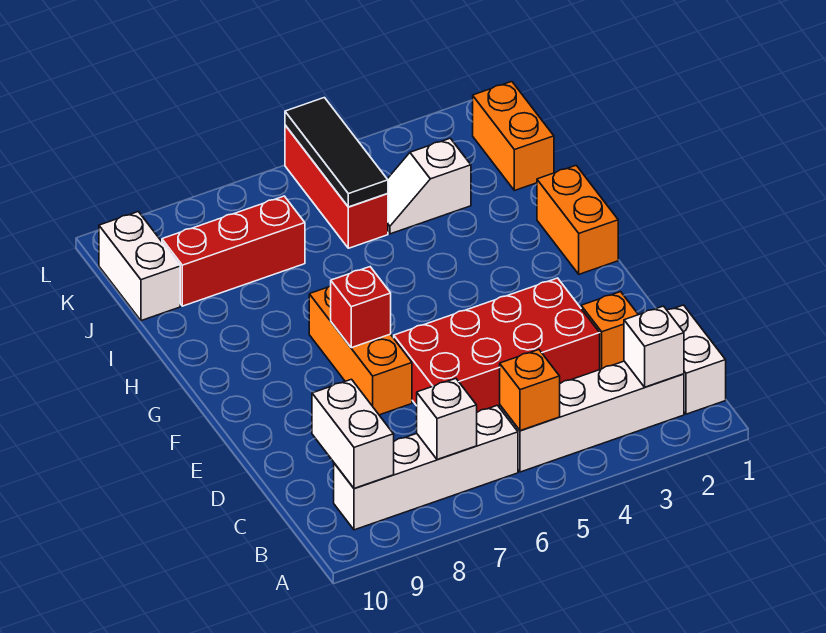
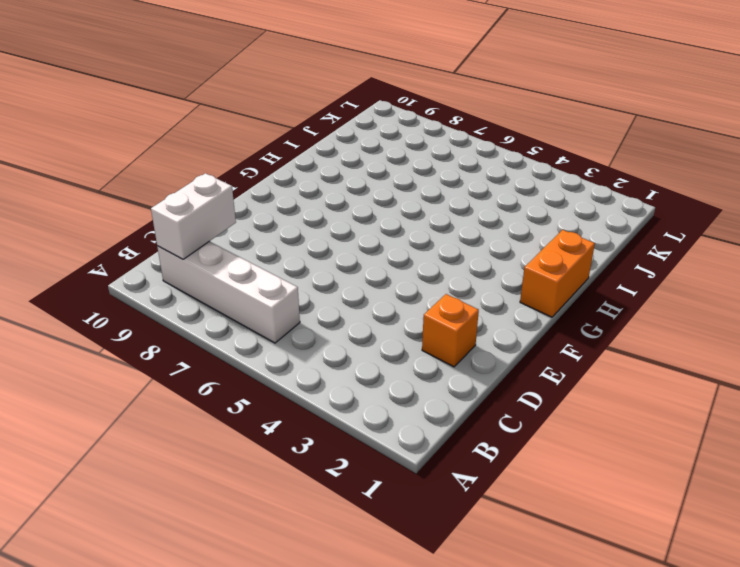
none -> white brick B1:C1 level 1
none -> white brick B2:B5 level 1
none -> red brick D3:E6 level 1

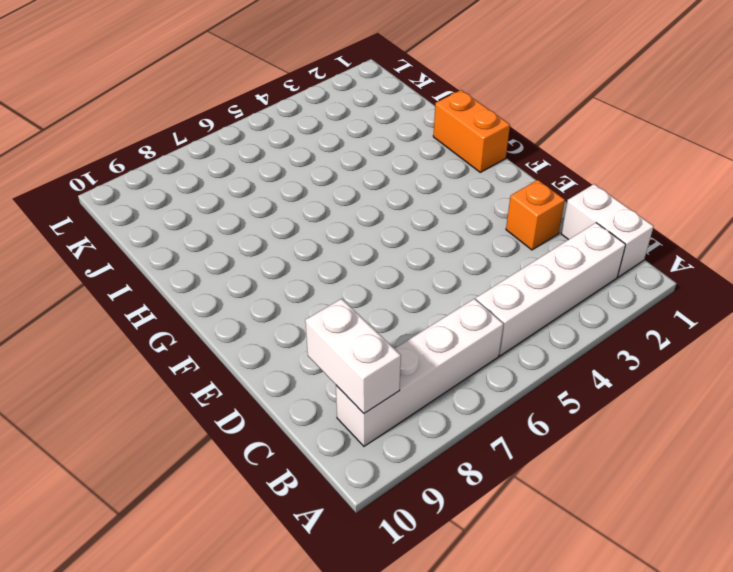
none -> red brick D3:E6 level 1
none -> orange brick E7:G7 level 1
none -> orange brick J1:K1 level 1

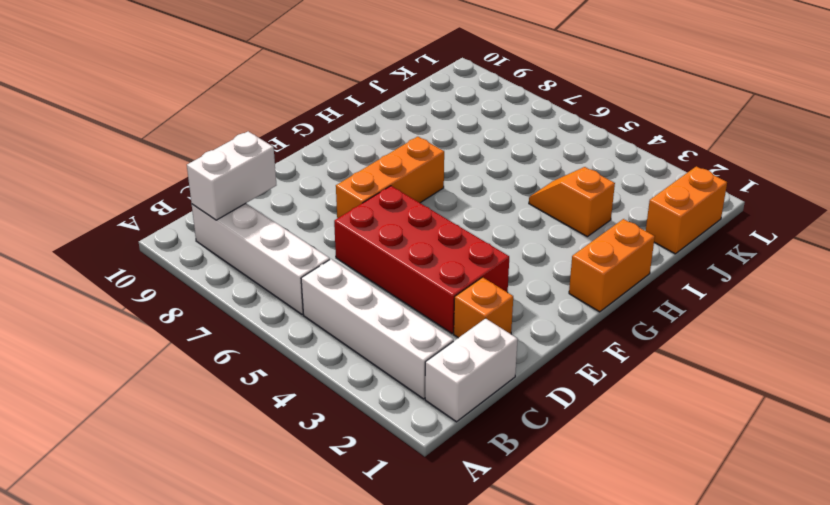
orange slope I3:I4 level 1 top 3 -> none
none -> white slope J3:J4 level 1 top 3
none -> red brick J5:L5 level 1
none -> red brick J7:J9 level 1

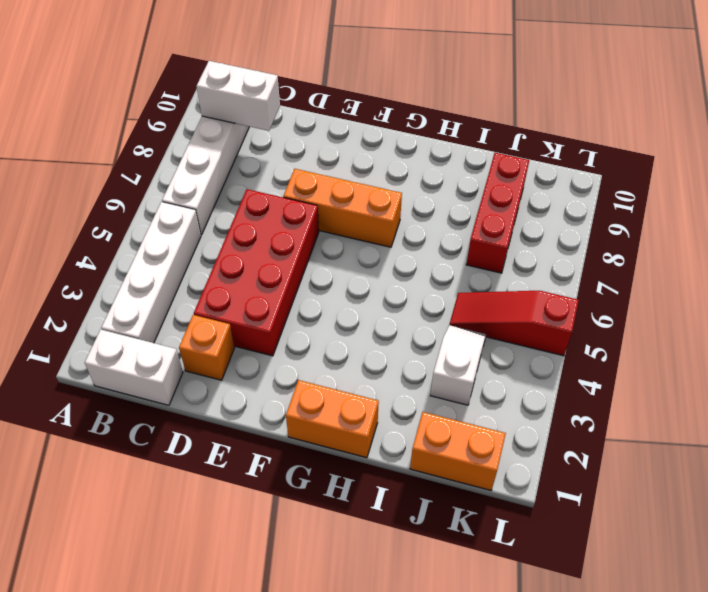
red slope J5:L5 level 1 top L -> red brick J5:L5 level 1
none -> white brick J10:K10 level 1
none -> white brick B2 level 2
none -> orange brick B5 level 2

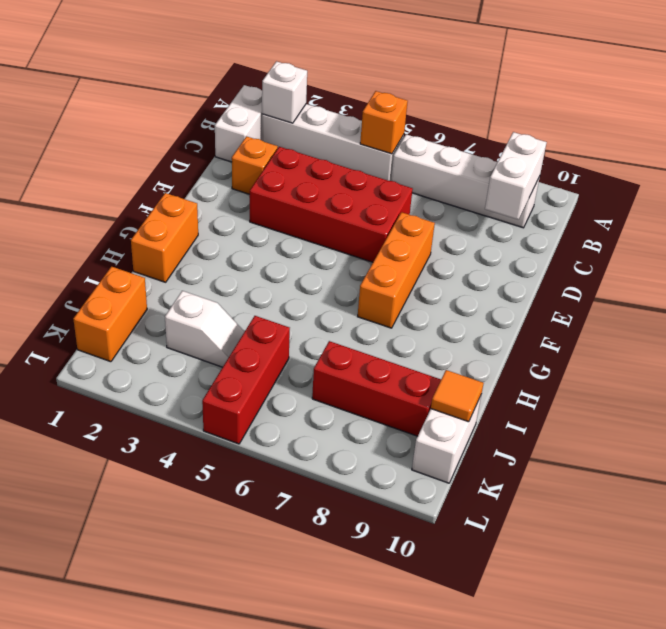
orange tile J10 level 2 -> none
none -> white brick B7 level 2
none -> red brick F7 level 2
none -> black tile J5:L5 level 2

